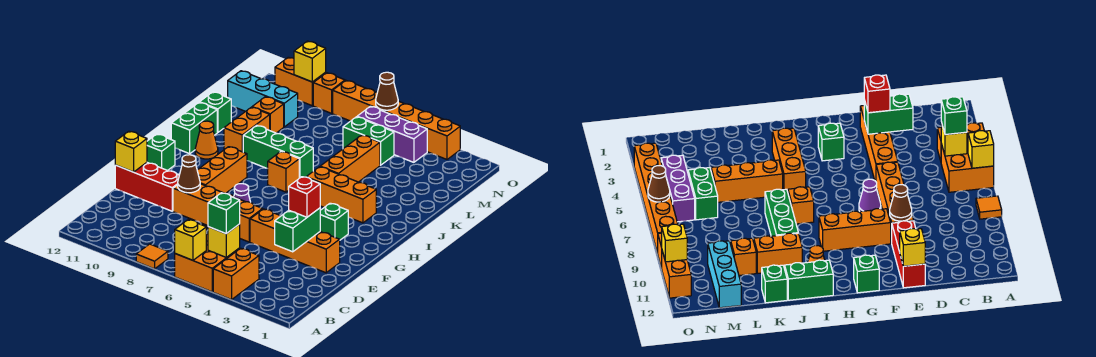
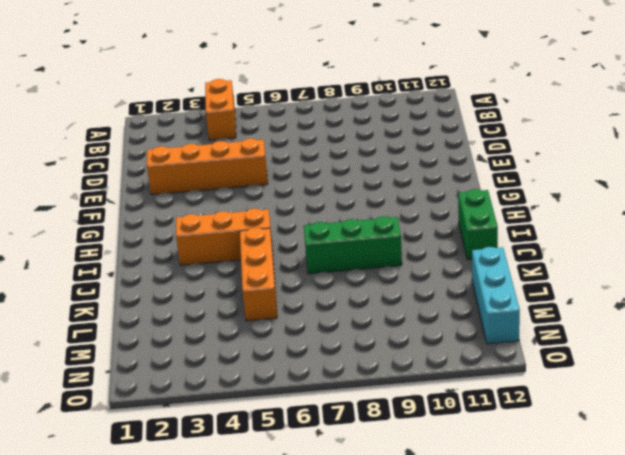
cyan brick L12:N12 level 1 -> cyan brick M10:M12 level 1
none -> orange brick A5:B6 level 1
none -> orange tile A8 level 1
none -> orange brick E6:E9 level 1
none -> red brick E10:E12 level 1

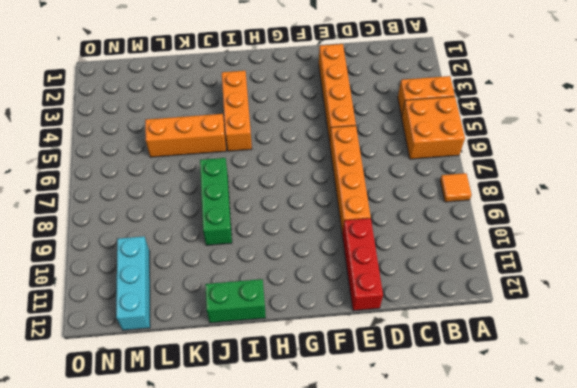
none -> purple cone F7 level 1
none -> orange brick F9:H9 level 1
none -> green brick G3 level 1
none -> green brick G12 level 1

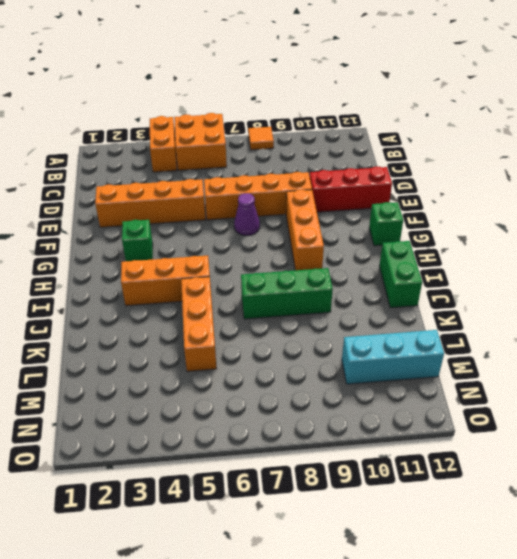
none -> orange brick I7 level 1
none -> orange cone I11 level 1
none -> orange brick J10:K10 level 1
none -> green brick K12 level 1

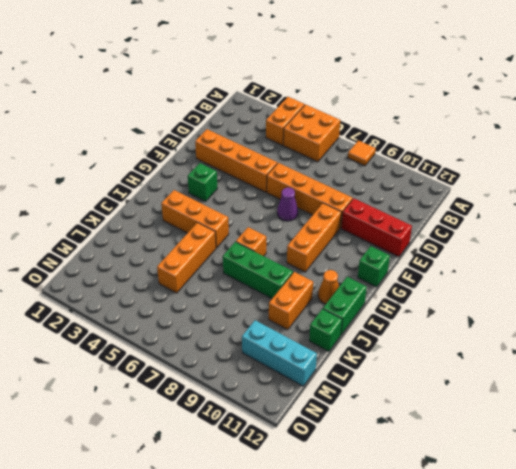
none -> orange brick L10 level 1
none -> green brick M5:M6 level 1
none -> purple brick N4:N6 level 1
none -> orange brick O3:O8 level 1

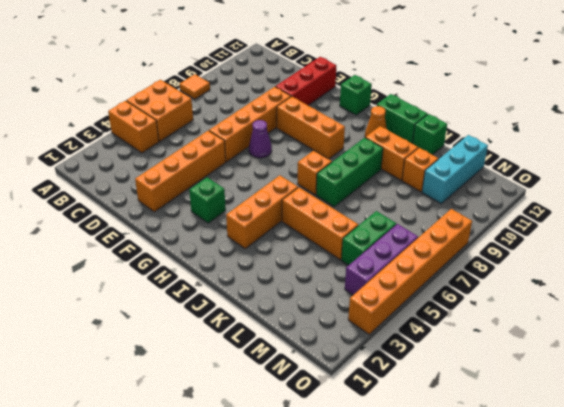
none -> orange brick O9 level 1
none -> orange brick O10:O11 level 1
none -> yellow brick A6 level 2
none -> yellow brick B5 level 2

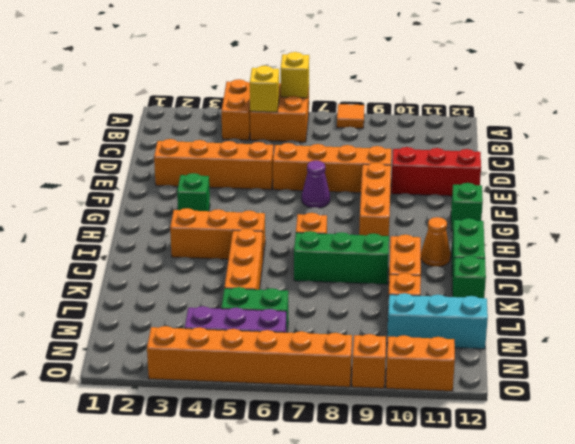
none -> green brick D3:E3 level 2
none -> brown cone E9 level 2
none -> yellow brick E12 level 2
none -> brown cone O6 level 2

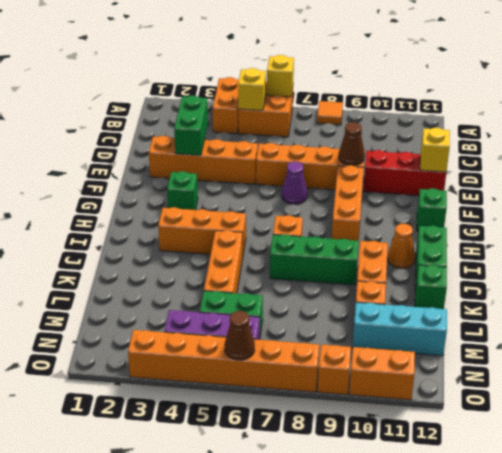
none -> yellow brick O10 level 2
none -> green brick B5 level 3
none -> red brick E3 level 3

